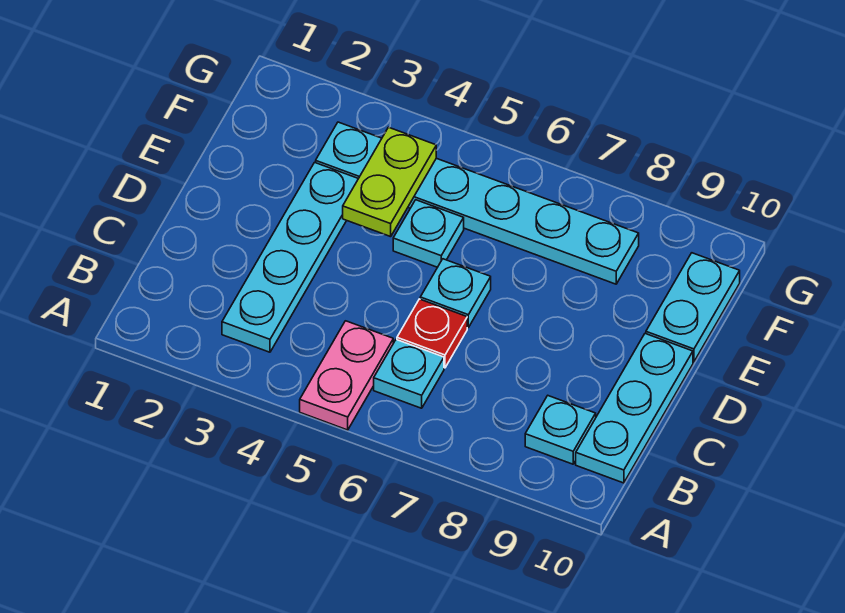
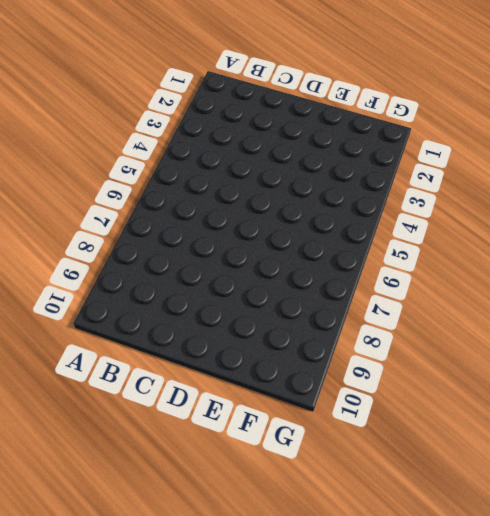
none -> pink plate A5:B5 level 1
none -> cyan plate B3:E3 level 1

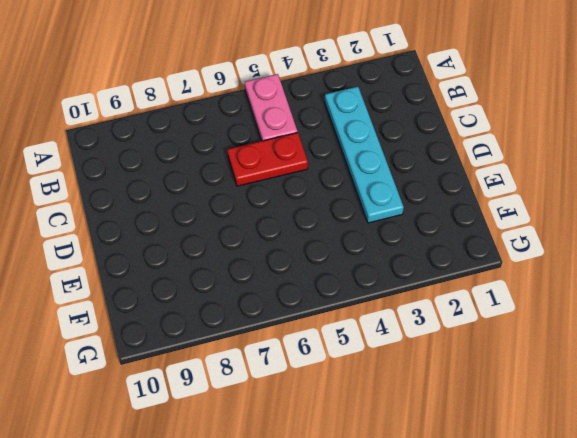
red plate C5:C6 level 1 -> red plate C6 level 1
none -> cyan plate B6 level 1
none -> cyan plate B9 level 1

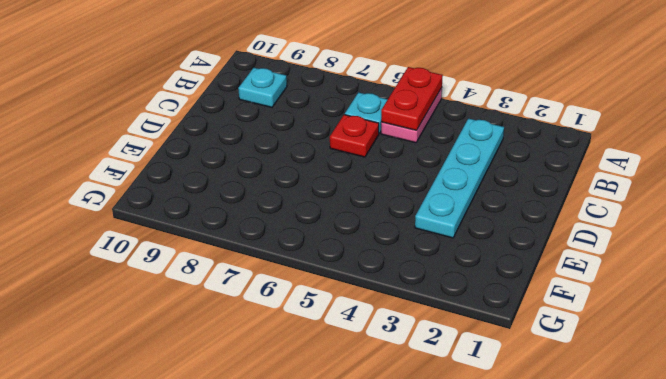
red plate A5:B5 level 2 -> none
none -> cyan plate B10:D10 level 1
none -> cyan plate D6 level 1

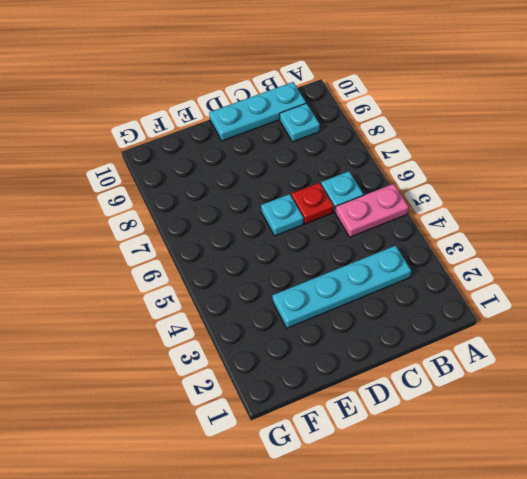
none -> cyan plate E5 level 1
none -> cyan plate E10:F10 level 1

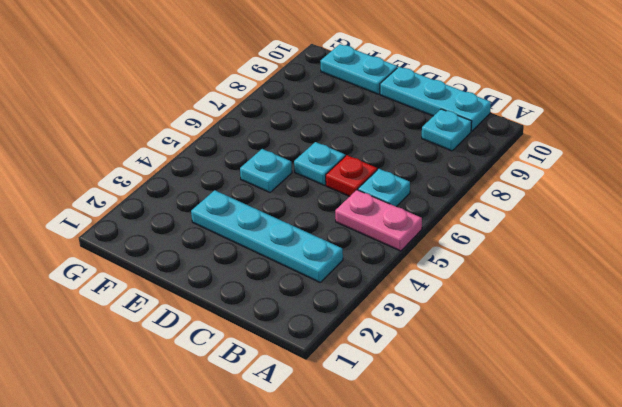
none -> cyan plate F3:F8 level 1
none -> lime plate E4:F4 level 2

